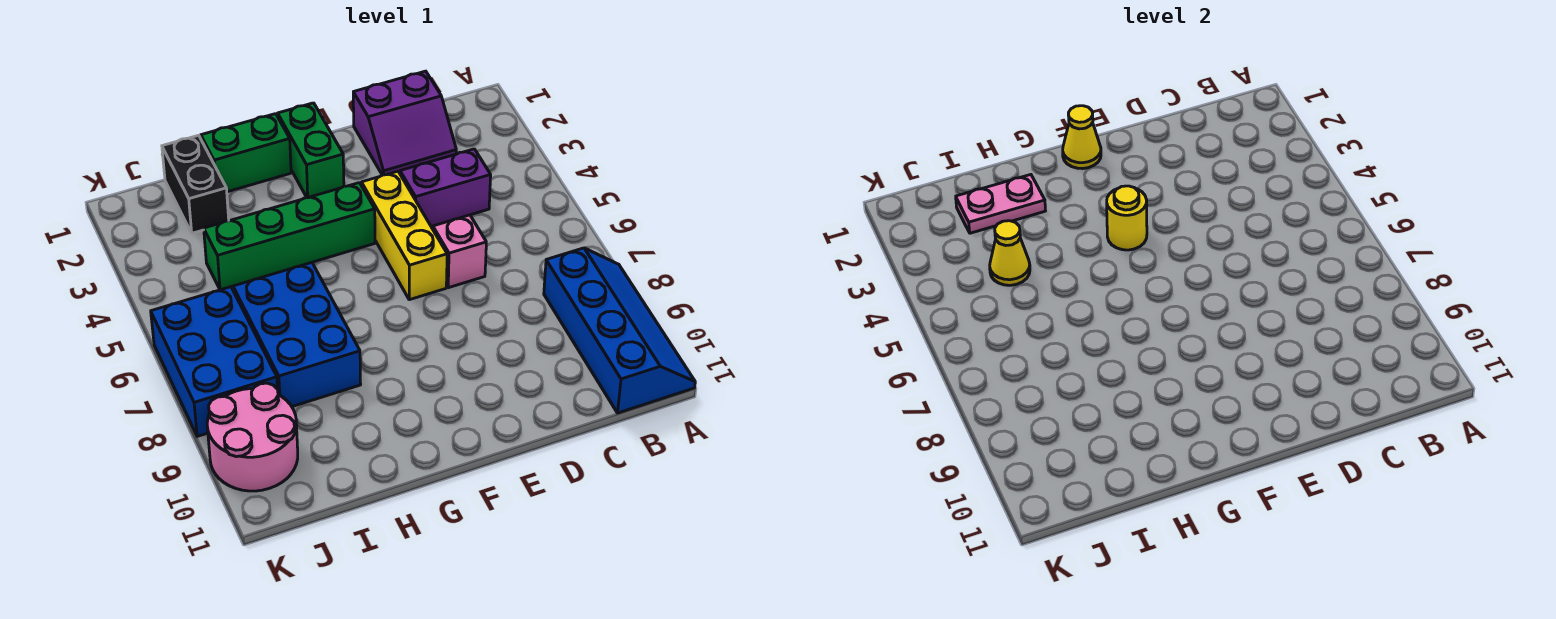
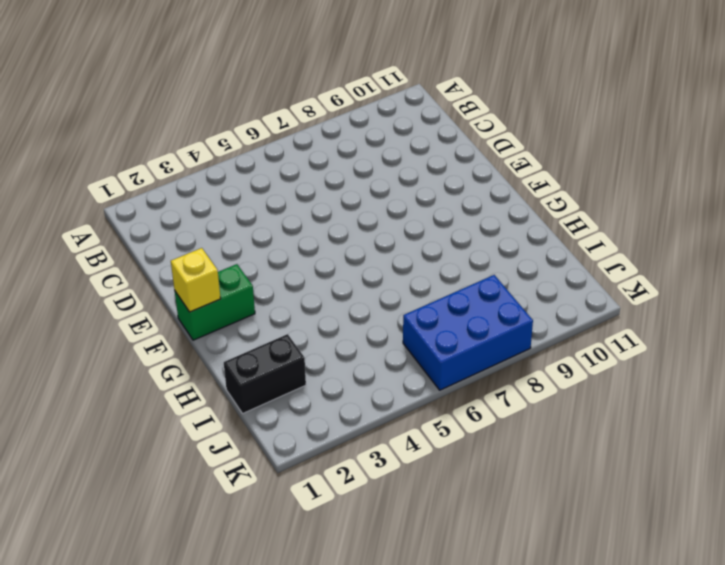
yellow brick F1 level 2 -> yellow cone F1 level 2
none -> blue slope A8:B11 level 1 top B
none -> purple slope C1:D2 level 1 top 1
none -> purple brick C4:D4 level 1

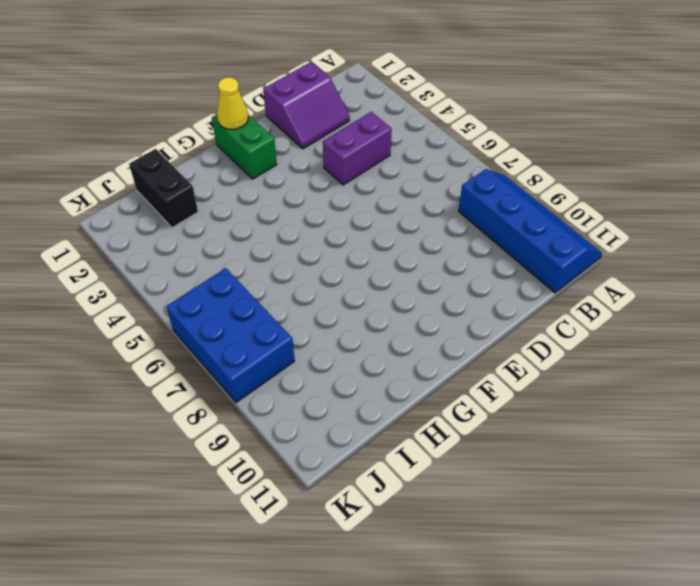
none -> pink brick D6 level 1
none -> yellow brick E4:E6 level 1
none -> green brick F4:I4 level 1

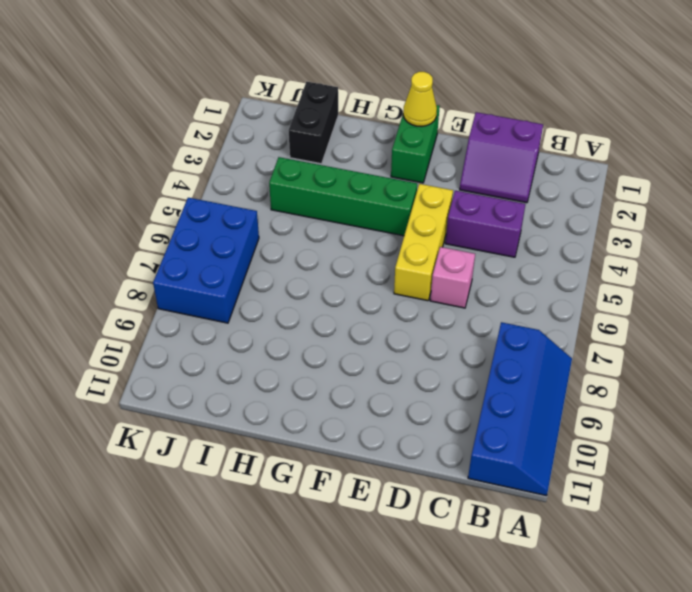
none -> green brick G1:H1 level 1
none -> blue brick H6:I8 level 1
none -> pink round brick J9:K10 level 1

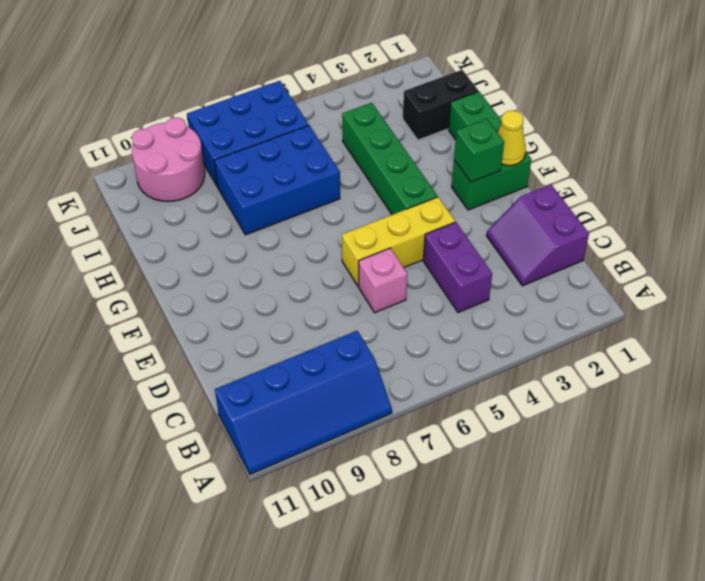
green brick F2 level 2 -> none
none -> yellow round brick F4 level 2
none -> pink plate H2:I2 level 2
none -> yellow cone I4 level 2

